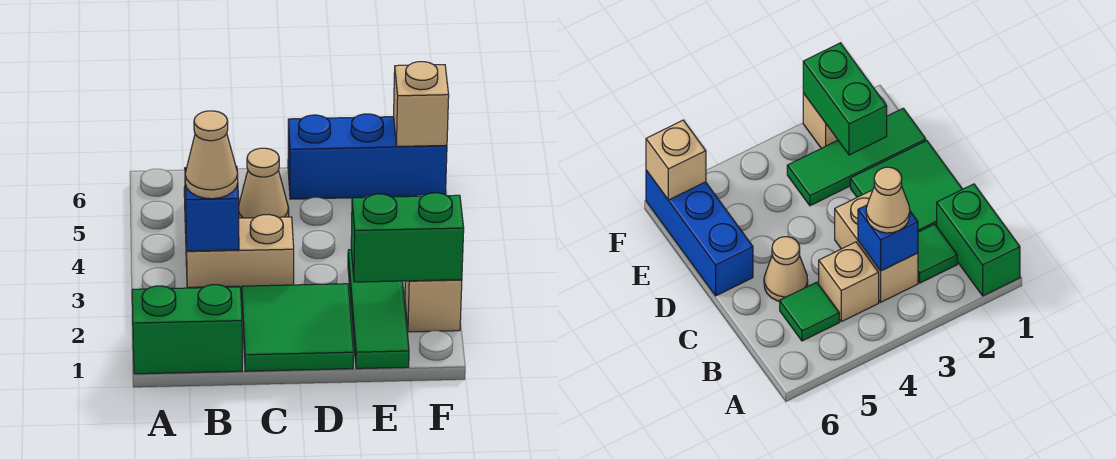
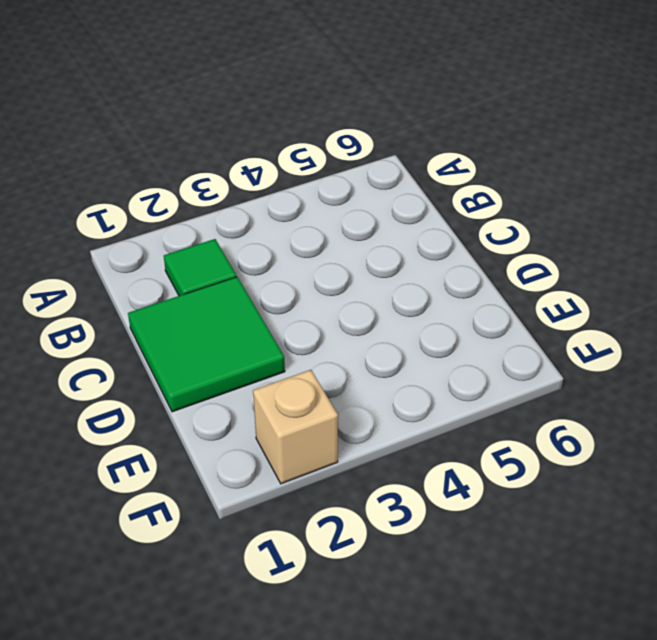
none -> green brick A1:B1 level 1
none -> tan brick B3:C3 level 1
none -> tan brick B4 level 1

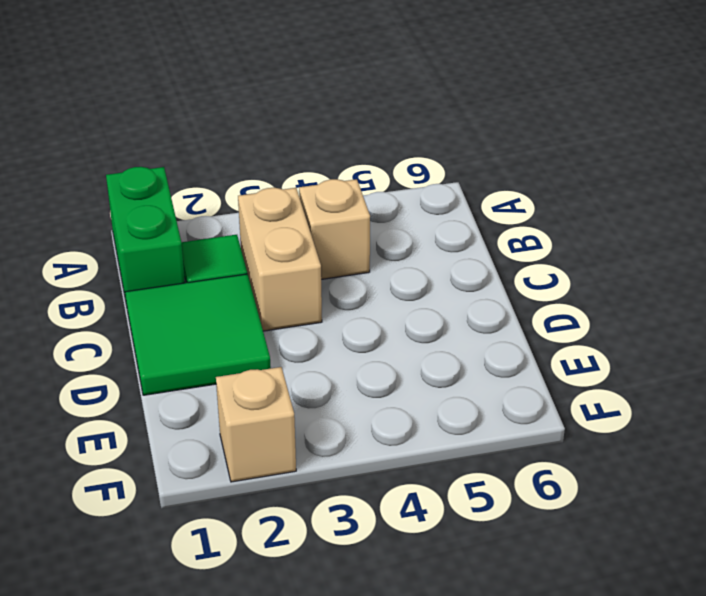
none -> green tile B5 level 1
none -> tan cone C5 level 1
none -> blue brick D6:F6 level 1

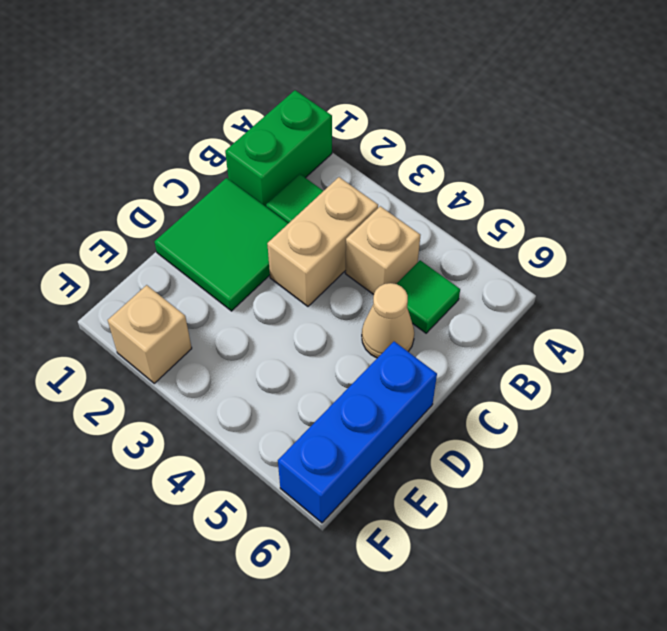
none -> green tile E1:E3 level 1
none -> blue brick B3 level 2
none -> green brick E2:F2 level 2

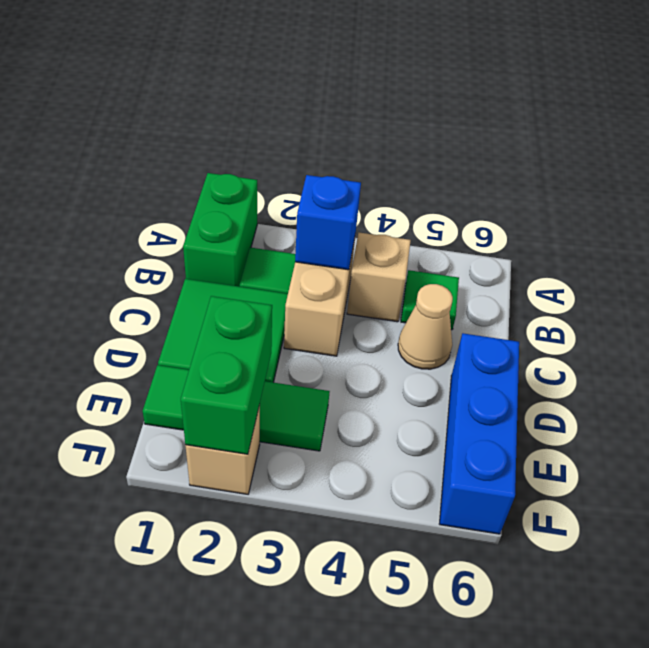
none -> tan brick F6 level 2
none -> tan cone B3 level 3

